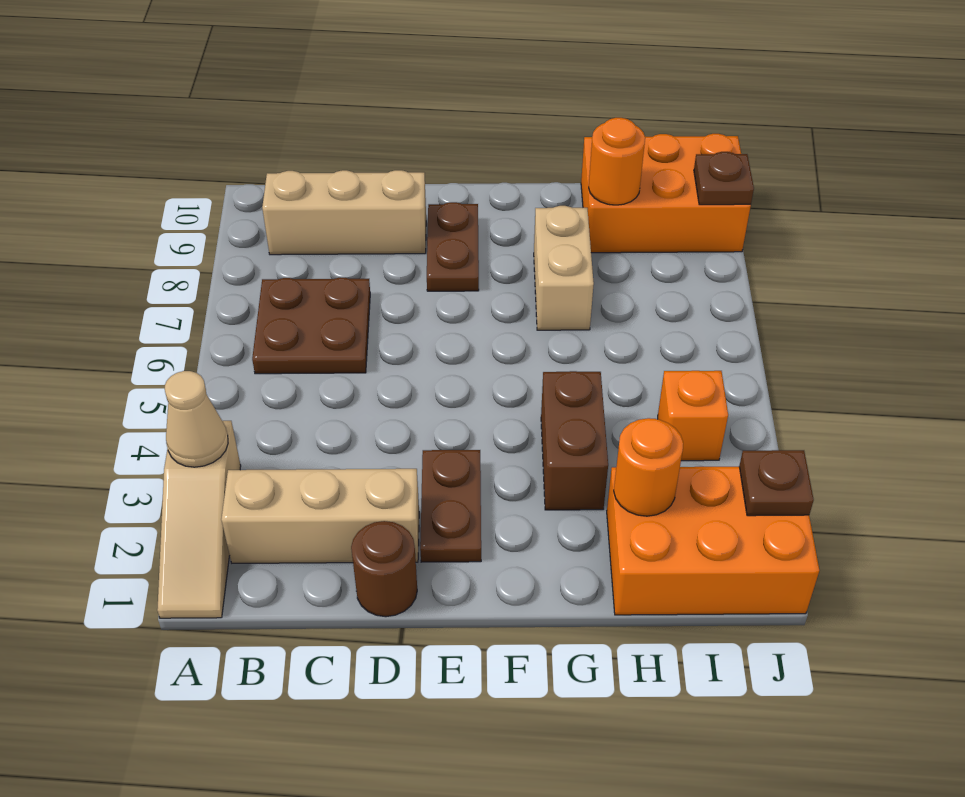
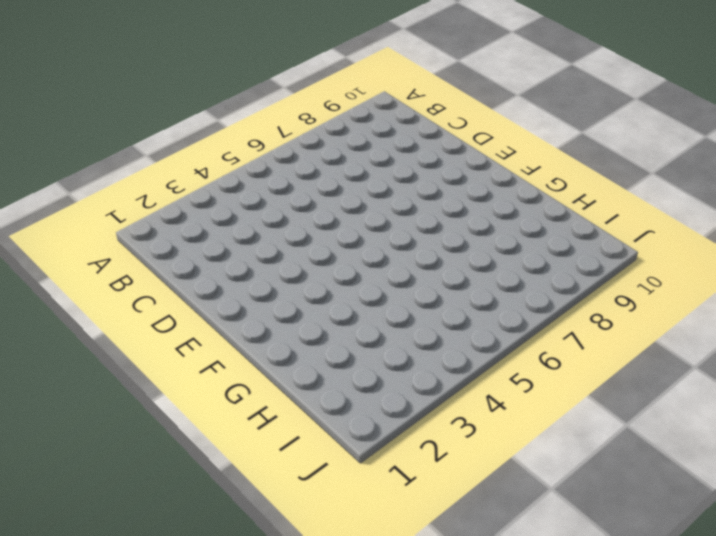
none -> tan slope A1:A3 level 1 top 3
none -> tan brick B2:D2 level 1
none -> brown plate B6:C7 level 1

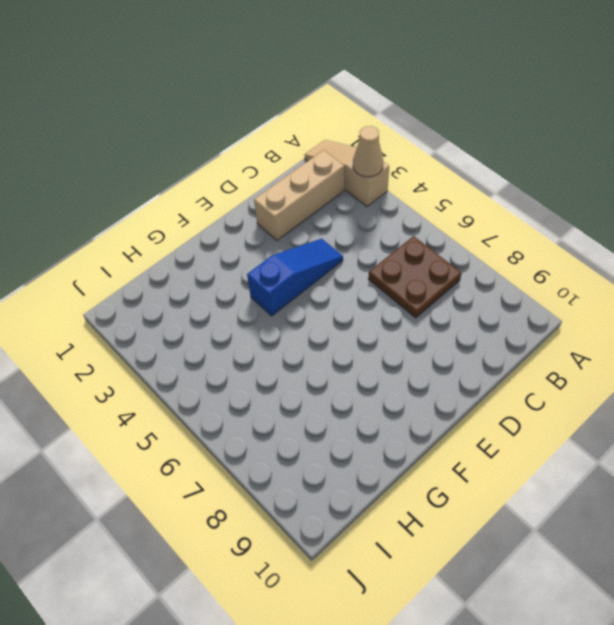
blue slope D4:F4 level 1 top F -> none
none -> tan brick B9:D9 level 1
none -> brown round brick D1 level 1
none -> brown plate E2:E3 level 1

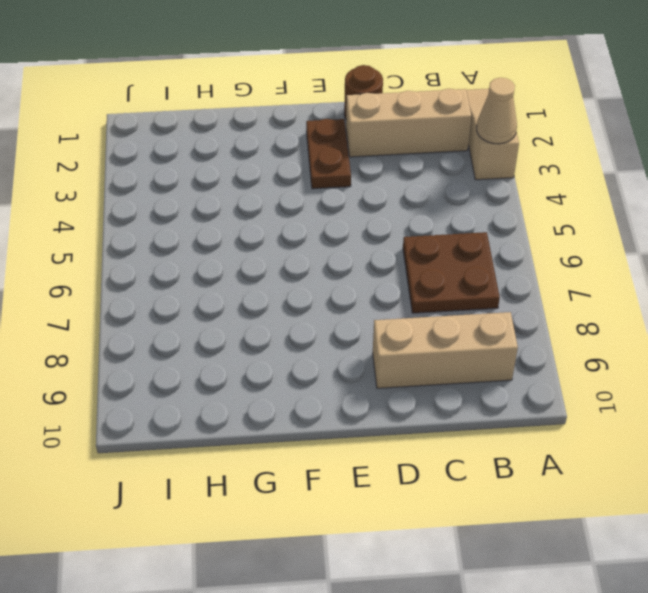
none -> brown plate E8:E9 level 1
none -> brown brick G3:G4 level 1
none -> tan brick G7:G8 level 1

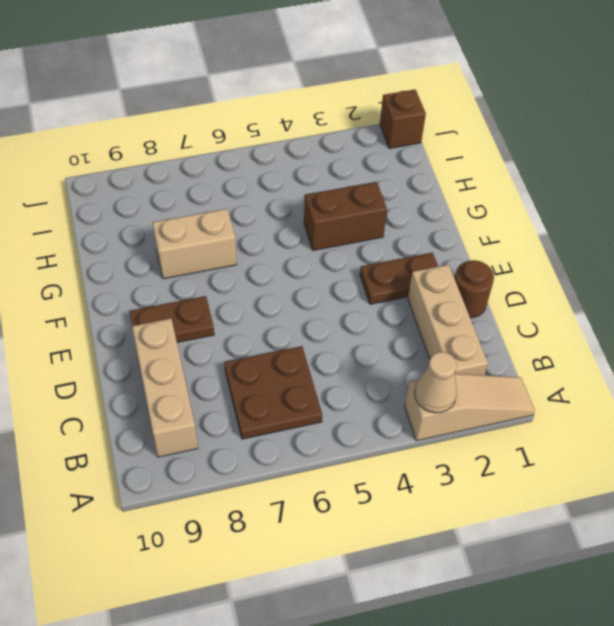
brown brick J1 level 1 -> orange brick H1:J2 level 1
none -> orange brick H9:J10 level 1
none -> orange brick I4 level 1
none -> orange round brick H2 level 2

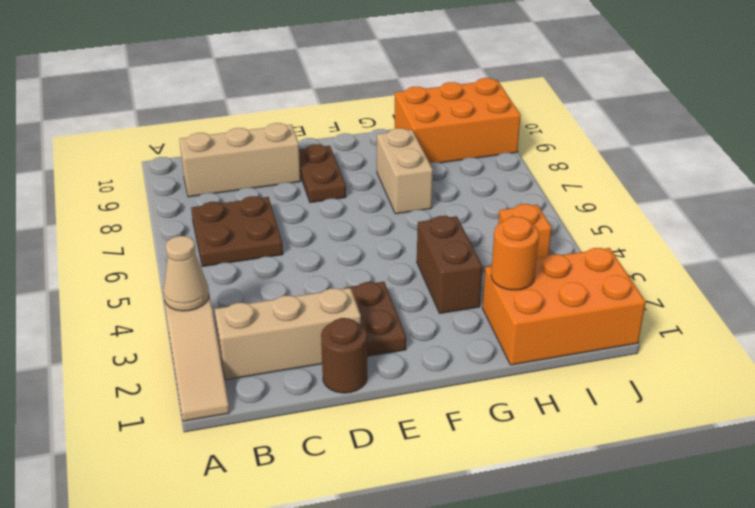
none -> orange round brick H9 level 2
none -> brown plate J2 level 2
none -> brown plate J9 level 2

